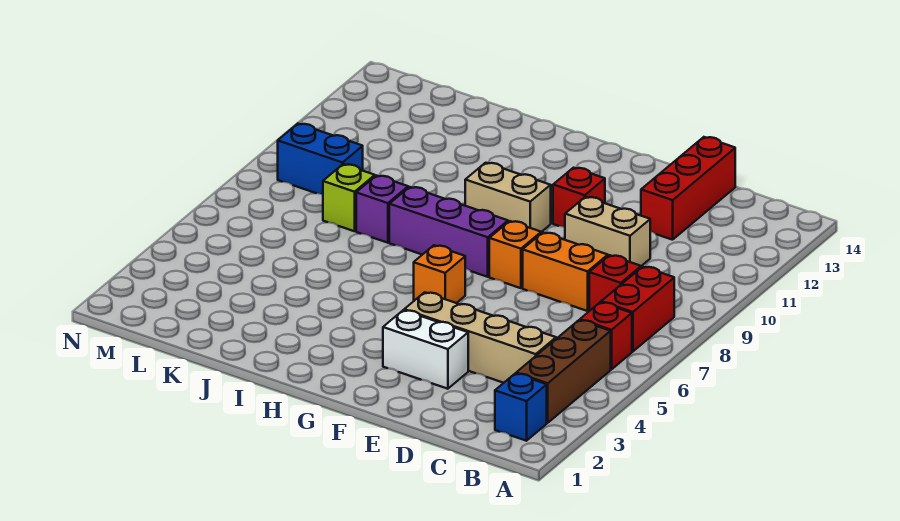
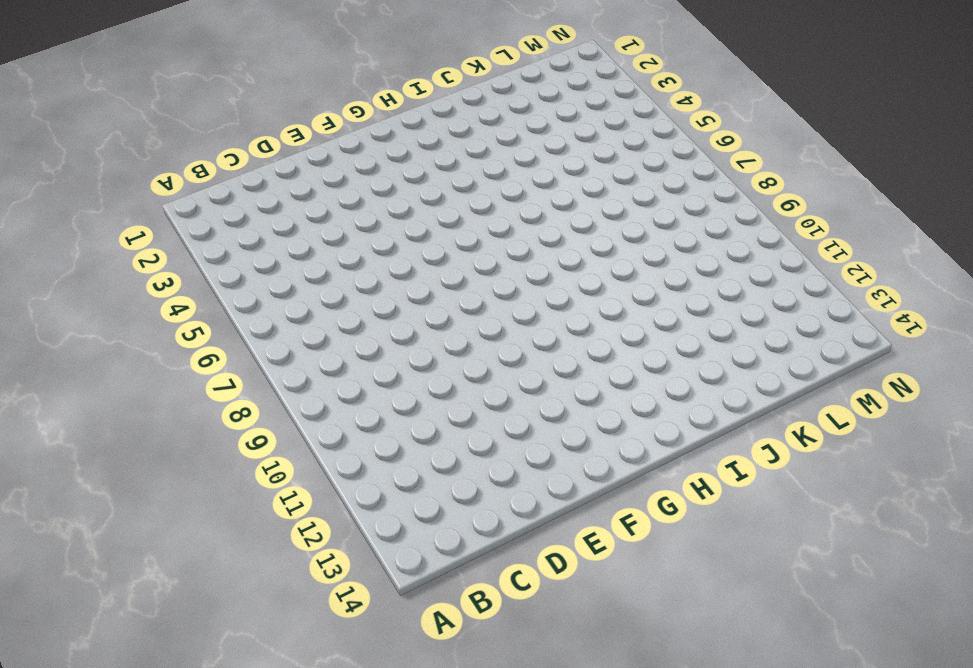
none -> blue brick B2 level 1
none -> brown brick B3:B5 level 1
none -> red brick B6 level 1

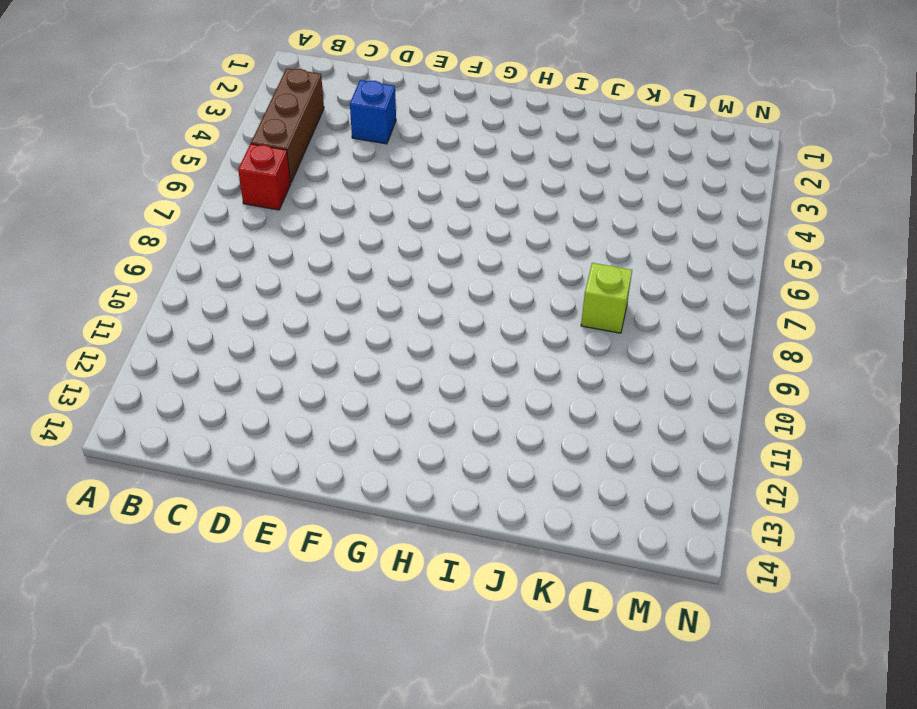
blue brick D3 level 1 -> blue brick B2 level 1
none -> red brick B7:B8 level 1
none -> tan brick C4:F4 level 1
none -> red brick C8 level 1

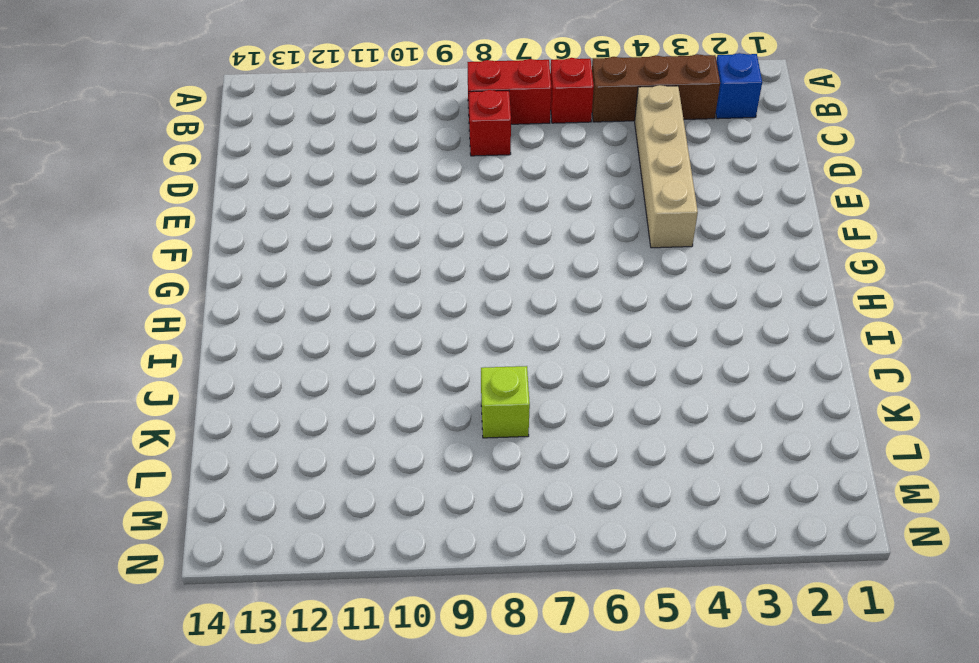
none -> orange brick D8:E8 level 1
none -> tan brick D10:E10 level 1
none -> red brick D12:D14 level 1

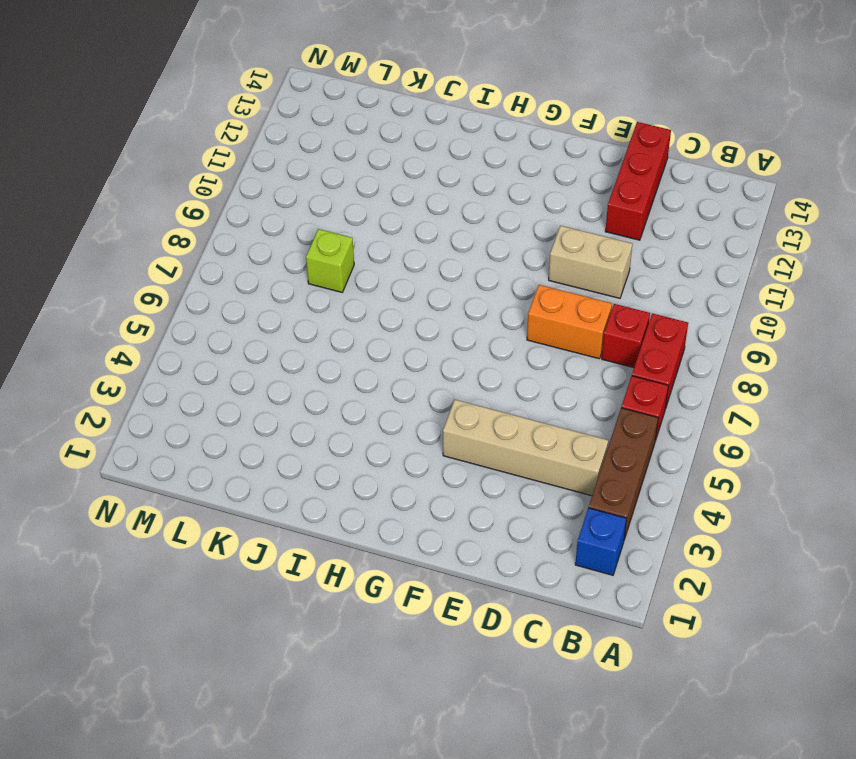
none -> white brick E3:F3 level 1
none -> orange brick F8 level 1
none -> red brick F11 level 1

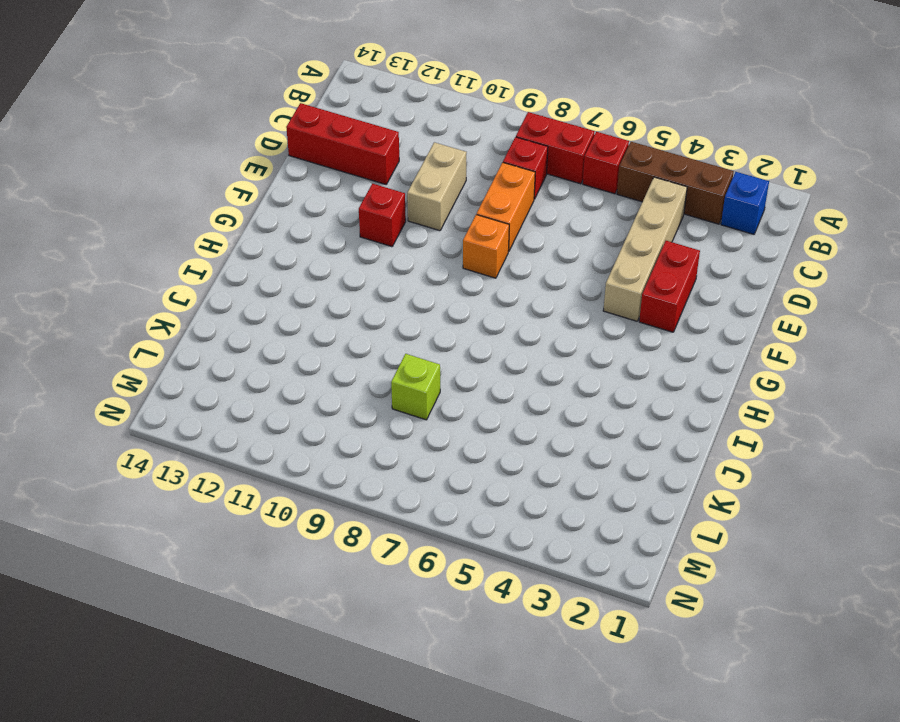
red brick E3:F3 level 1 -> white brick E3:F3 level 1
none -> orange brick G6 level 1
none -> purple brick G8:I8 level 1
none -> tan brick G10:H10 level 1

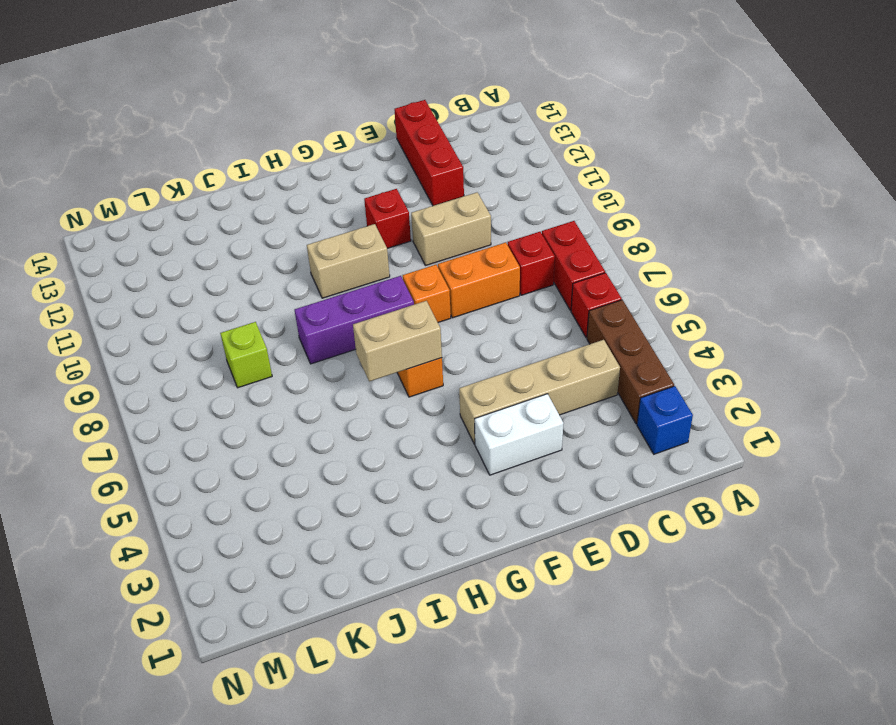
tan brick G6:H6 level 2 -> none
none -> purple brick J8 level 1
none -> blue brick L9:M9 level 1

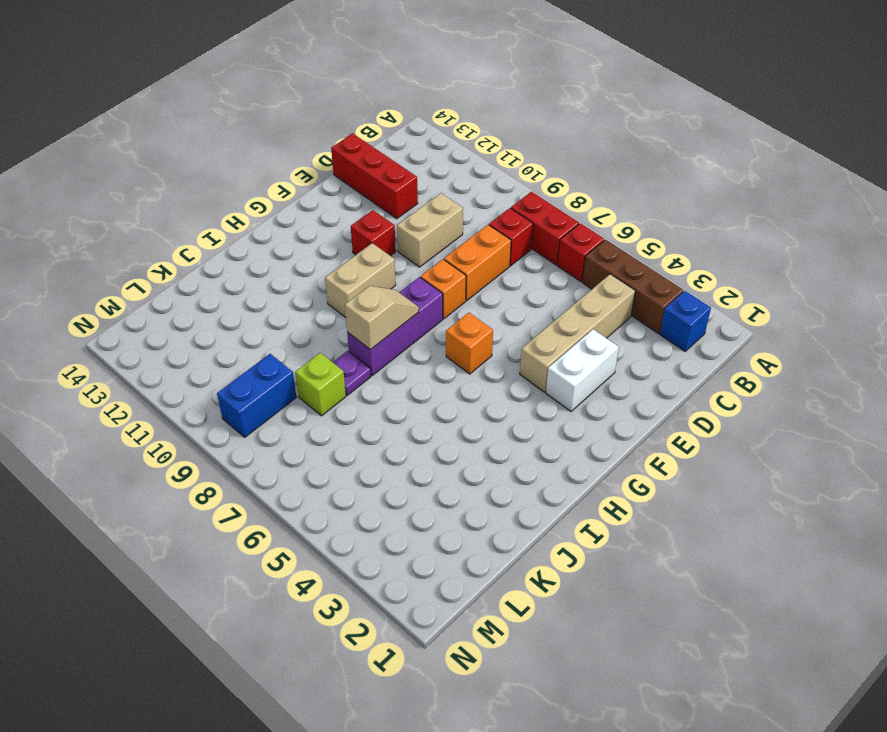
tan slope H8:I8 level 2 top I -> none
purple plate J8 level 1 -> purple brick J8 level 1

